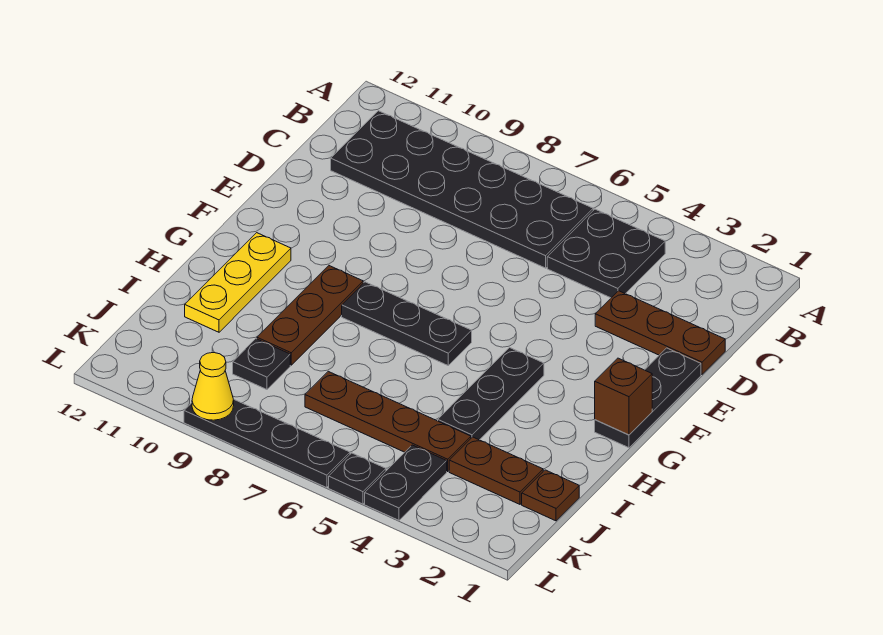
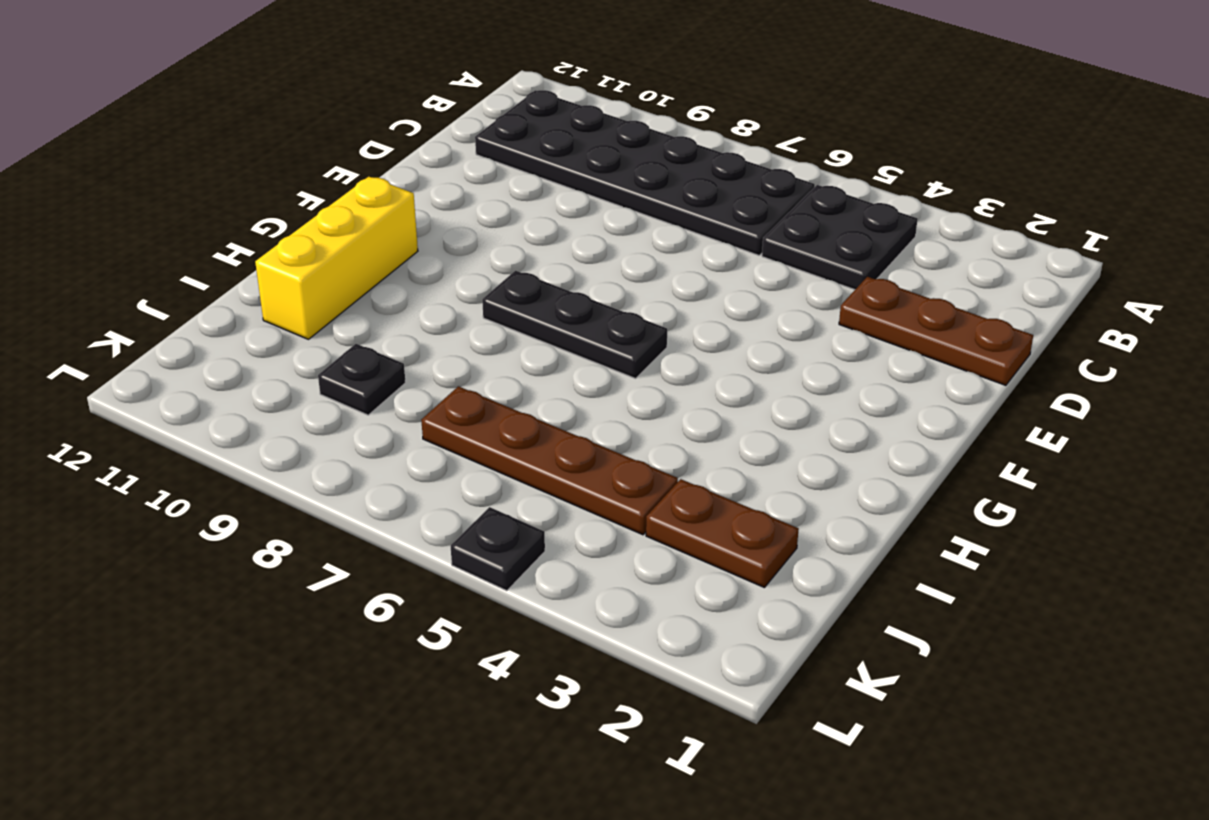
yellow brick G11:I11 level 1 -> yellow plate G11:I11 level 1
none -> black plate E1:G1 level 1
none -> black plate G4:I4 level 1
none -> brown plate G9:I9 level 1

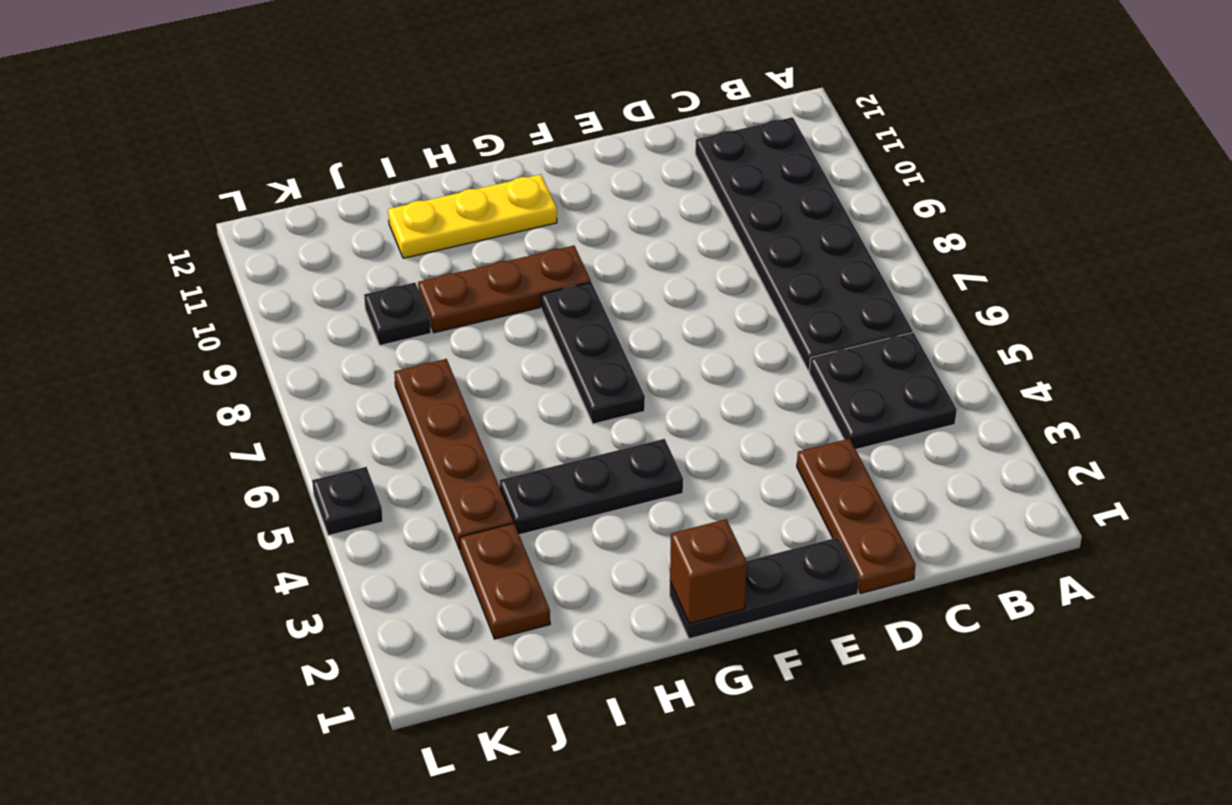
none -> brown plate J1 level 1
none -> black plate K4:L4 level 1
none -> black plate L6:L9 level 1

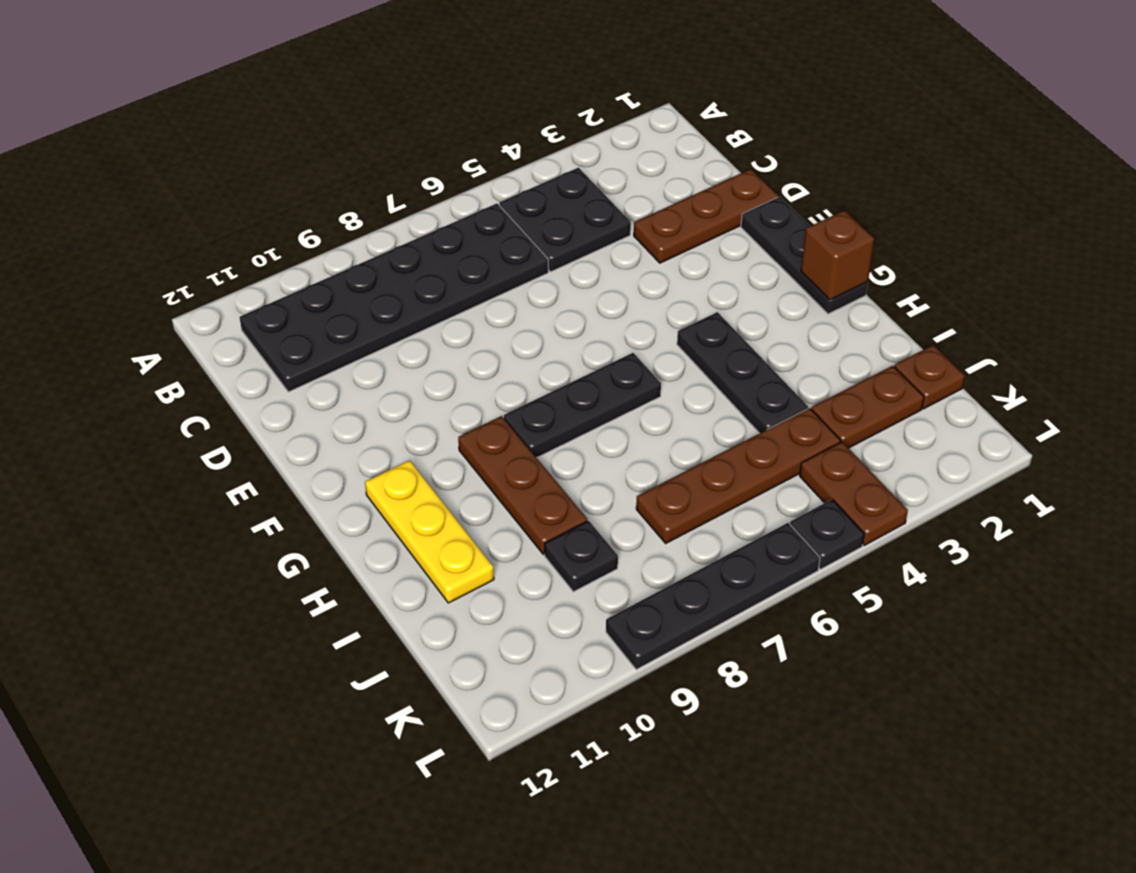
brown plate K4:L4 level 1 -> black plate K4:L4 level 1
none -> yellow cone L9 level 2

